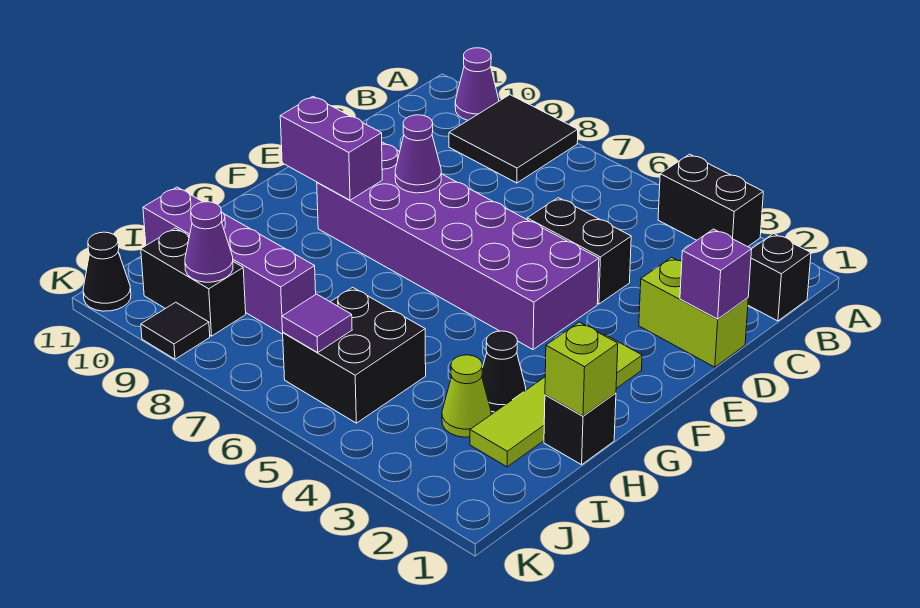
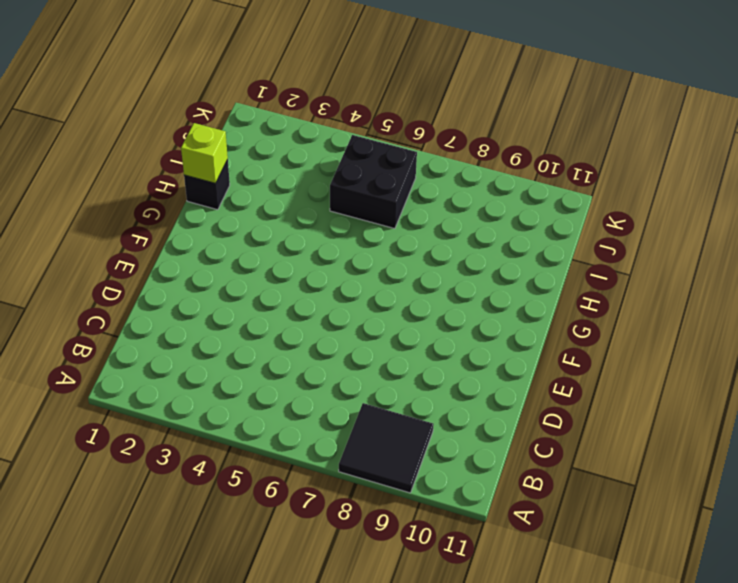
none -> black brick A3:A4 level 1
none -> purple cone A10 level 1
none -> black brick B1 level 1

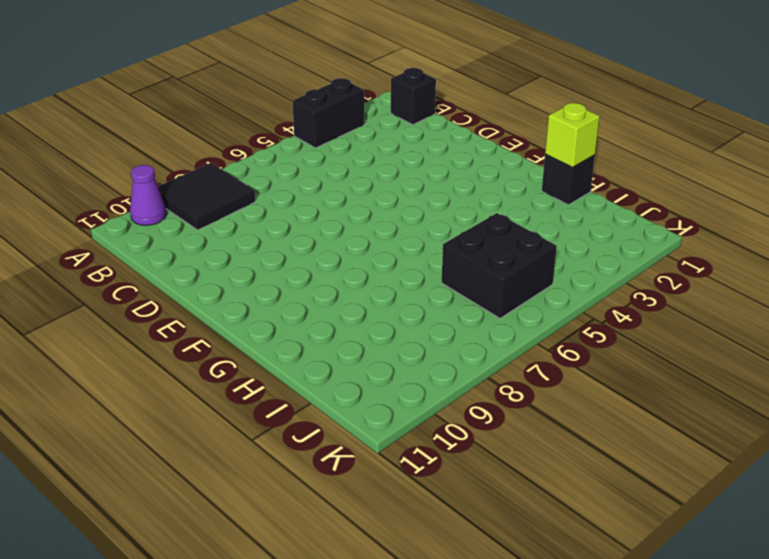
none -> lime brick D1:D2 level 1
none -> black brick D4:D5 level 1
none -> purple brick E4:F9 level 1

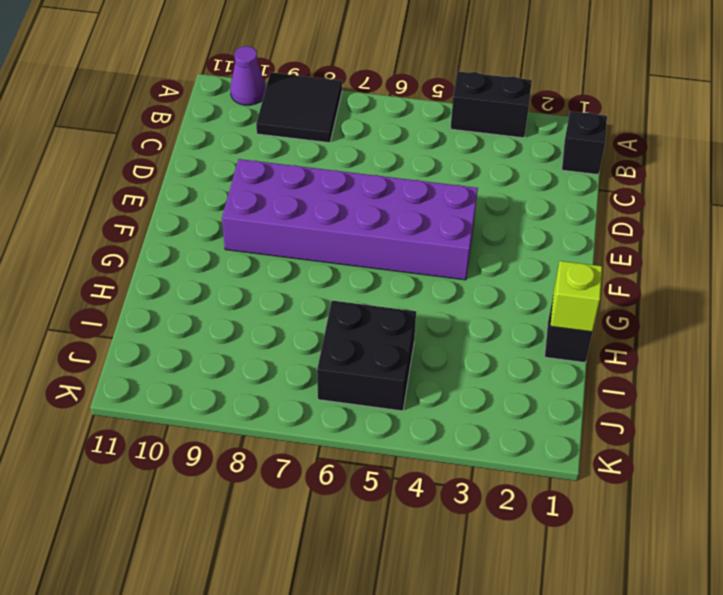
none -> lime brick D1:D2 level 1
none -> black brick D4:D5 level 1
none -> lime tile F2:I2 level 1

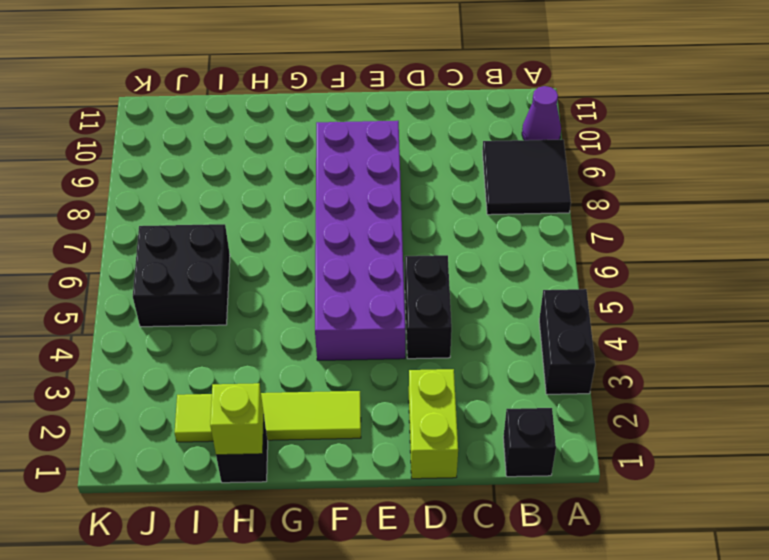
none -> black cone H3 level 1
none -> lime cone I3 level 1
none -> purple brick I8:I11 level 1

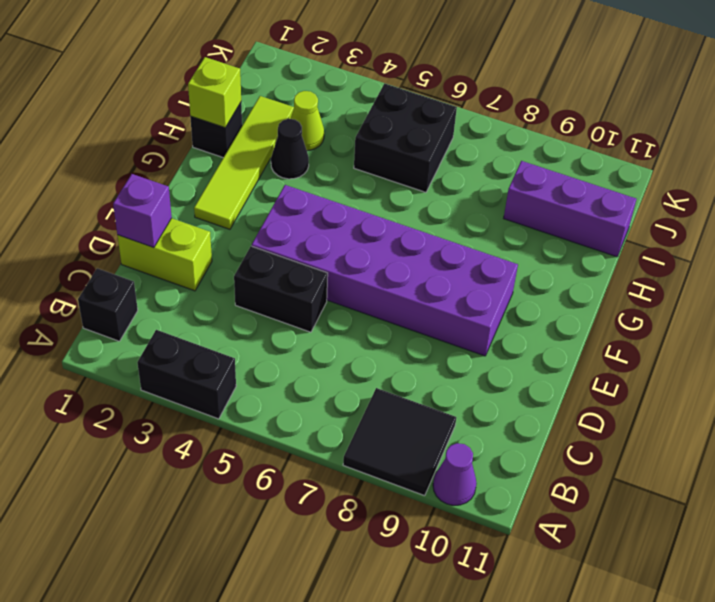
purple brick I9:I11 level 1 -> purple brick I8:I11 level 1
none -> black brick J9:J10 level 1
none -> black tile K9 level 1
none -> black cone K11 level 1

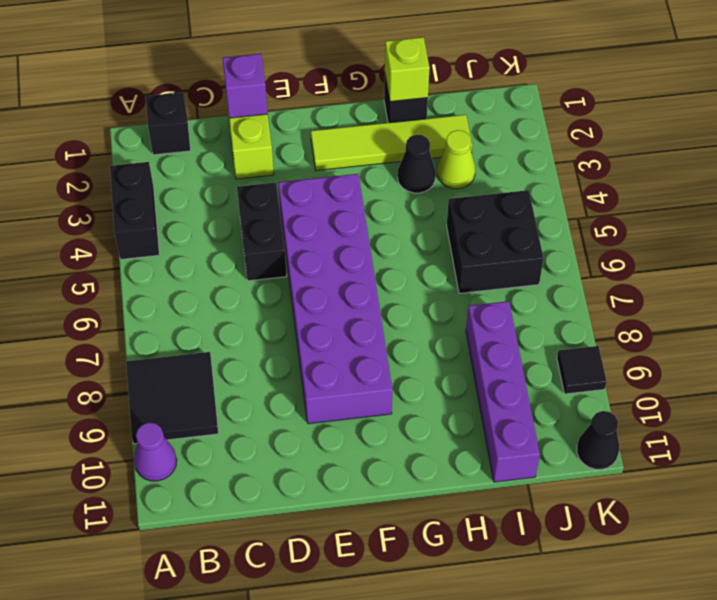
none -> black brick J9:J10 level 1
none -> purple cone E8 level 2
none -> purple brick F9:F10 level 2

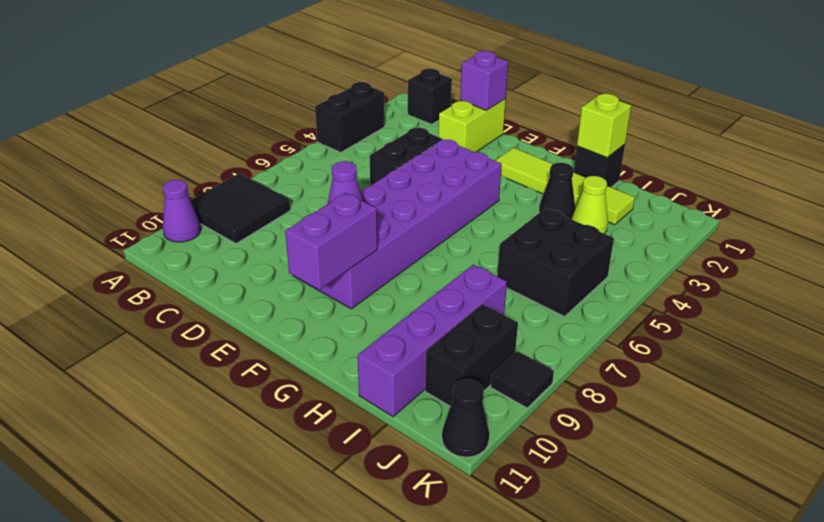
none -> purple tile J6 level 2
none -> purple cone J9 level 2

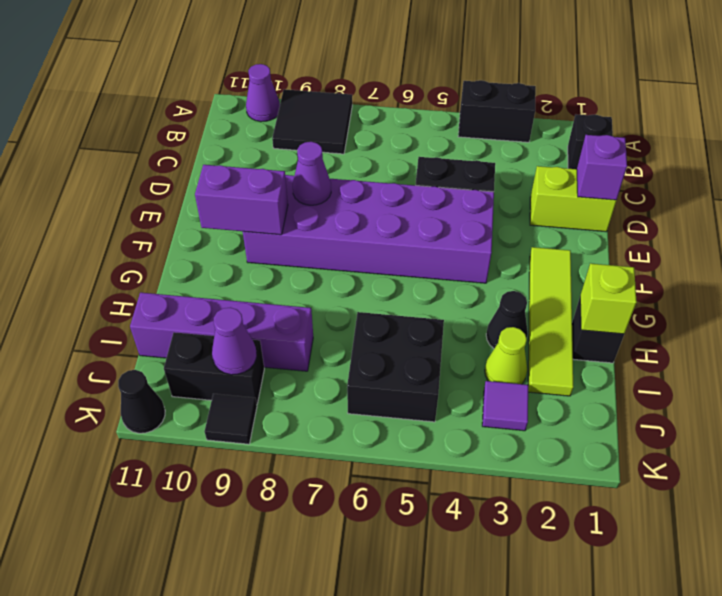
purple tile J3 level 1 -> purple tile J6 level 2

